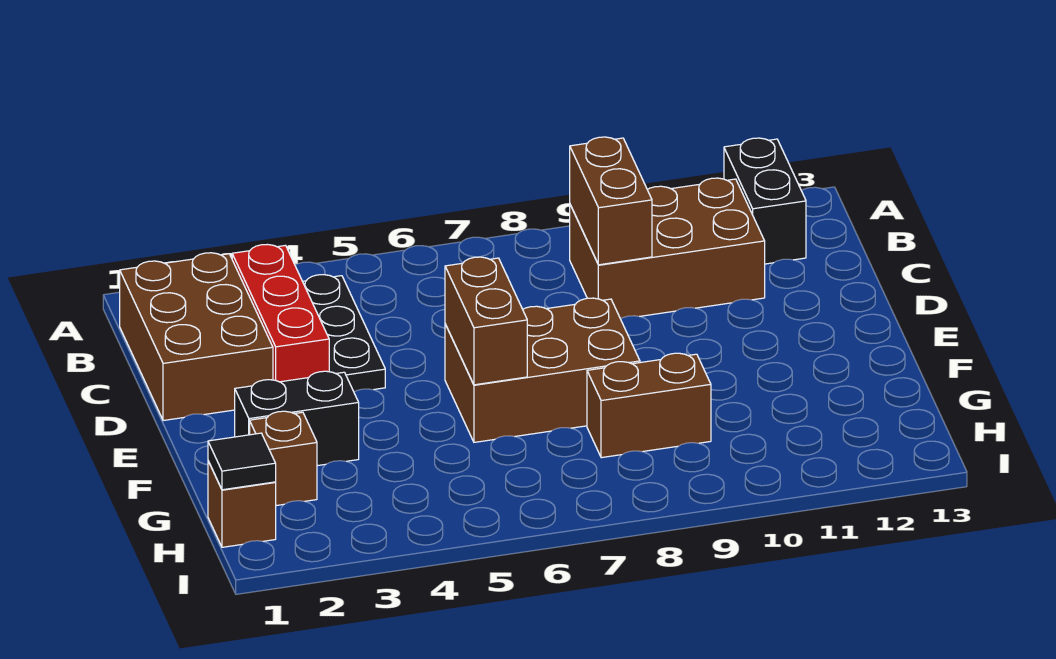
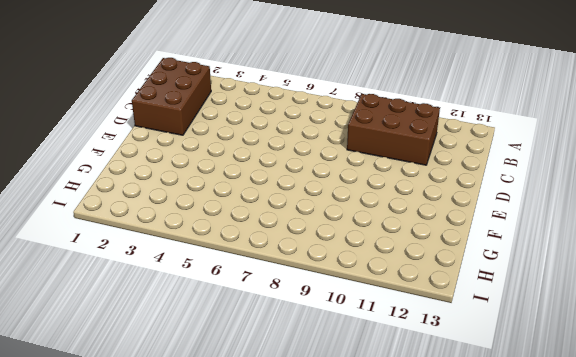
none -> black brick A12:B12 level 1
none -> red brick B3:D3 level 1
none -> black plate B4:D4 level 1

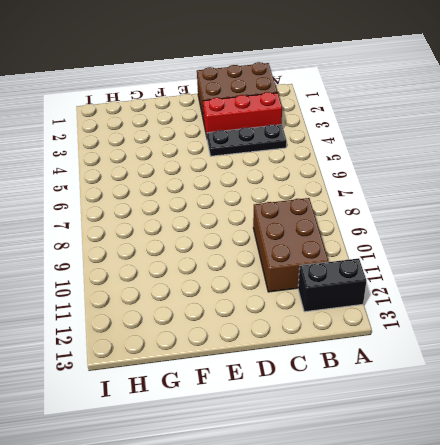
none -> brown brick E6:F8 level 1
none -> black brick F2:F3 level 1
none -> brown brick G2 level 1

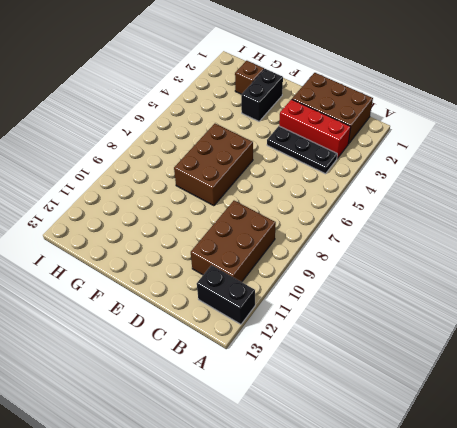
none -> brown brick G8:G9 level 1
none -> brown brick H1 level 1
none -> brown brick B9:C9 level 2

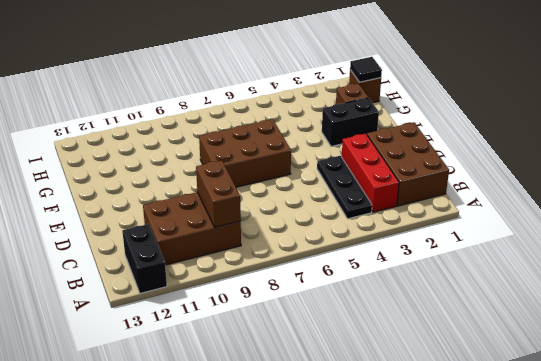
none -> brown brick G8:G9 level 1
none -> brown brick E6:F6 level 2

